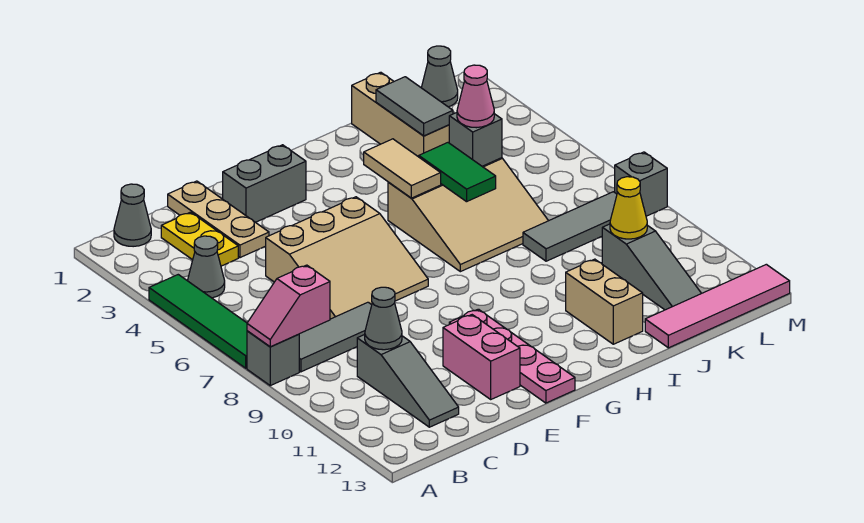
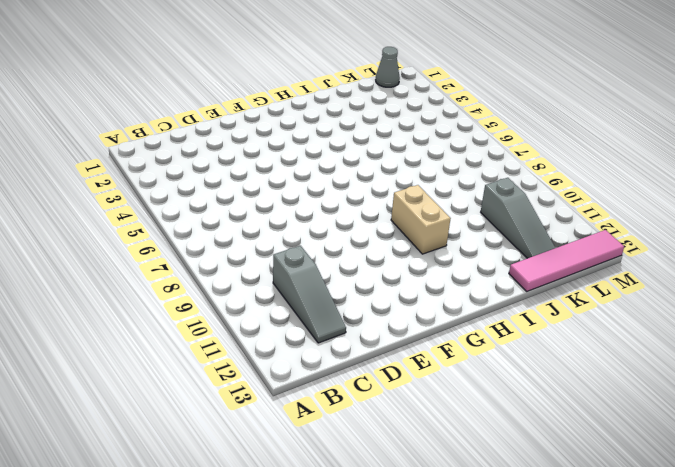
tan brick H9:H10 level 1 -> tan brick I11:I12 level 1
none -> green tile A4:A7 level 1
none -> grey brick A8 level 1
none -> grey cone B1 level 1

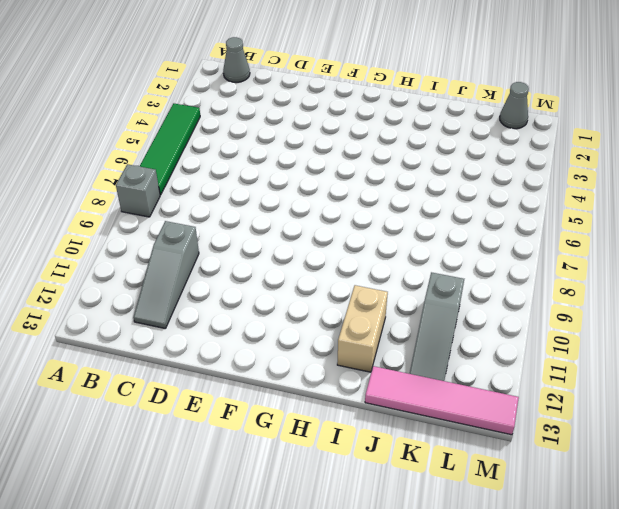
none -> grey cone B4 level 1
none -> grey tile B8:D8 level 1
none -> yellow plate C2:C3 level 1

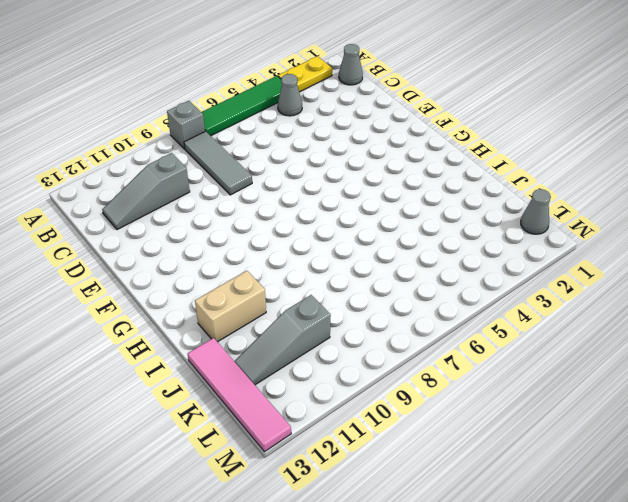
yellow plate A2:A3 level 1 -> yellow plate C2:C3 level 1
none -> tan plate D1:D3 level 1
none -> tan slope D5:F7 level 1 top 5
none -> grey brick E2:F2 level 1

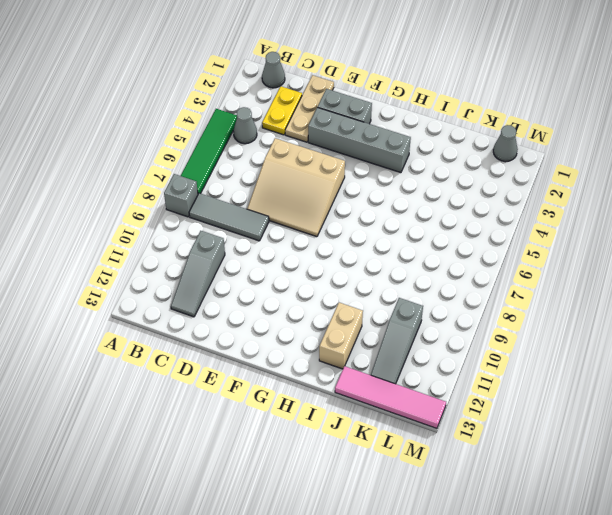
grey brick E3:H3 level 1 -> none
none -> pink brick E11:E12 level 1
none -> pink plate F10:F13 level 1
none -> tan slope H5:J7 level 1 top 5

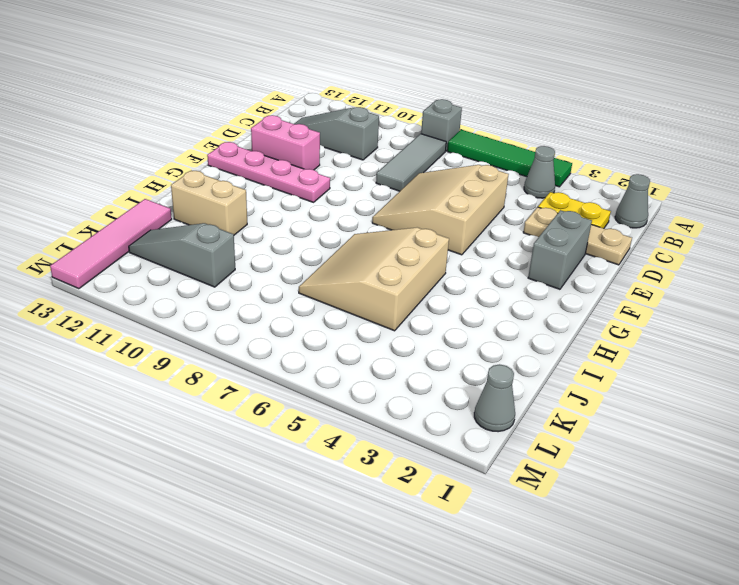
none -> tan brick J1:J3 level 1
none -> grey tile J8:L8 level 1
none -> grey brick M8 level 1

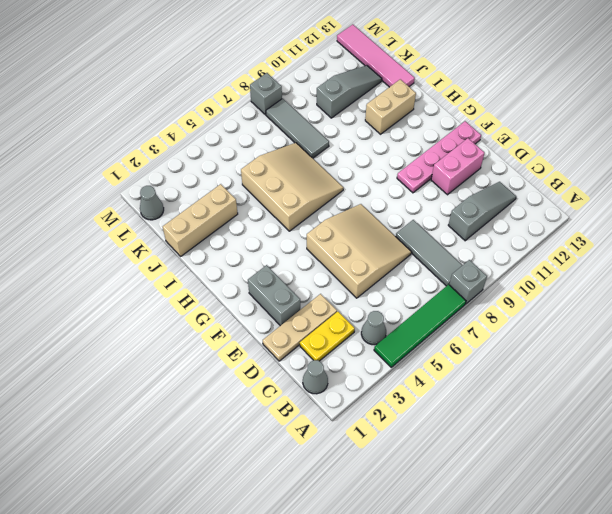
none -> pink slope A8:B8 level 2 top B
none -> grey cone C10 level 2
none -> tan tile H4:H5 level 2

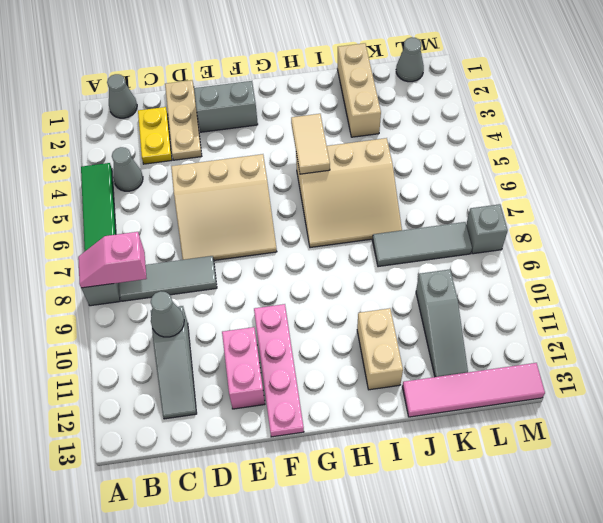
none -> green tile I5:I6 level 2
none -> grey tile J2:J3 level 2
none -> grey brick J5 level 2

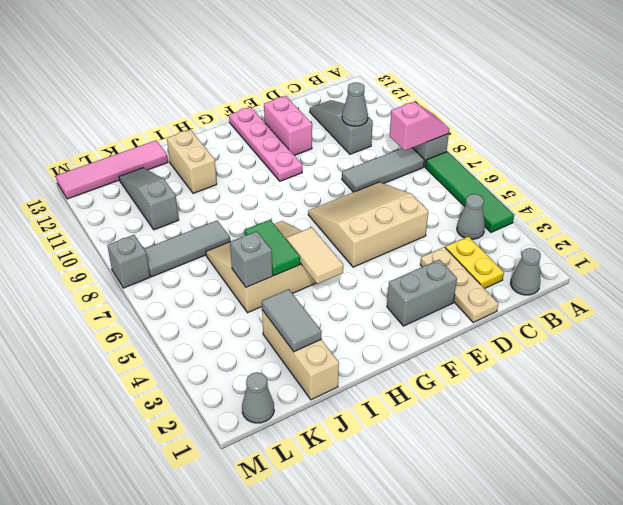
none -> yellow cone K10 level 2
none -> pink cone J5 level 3

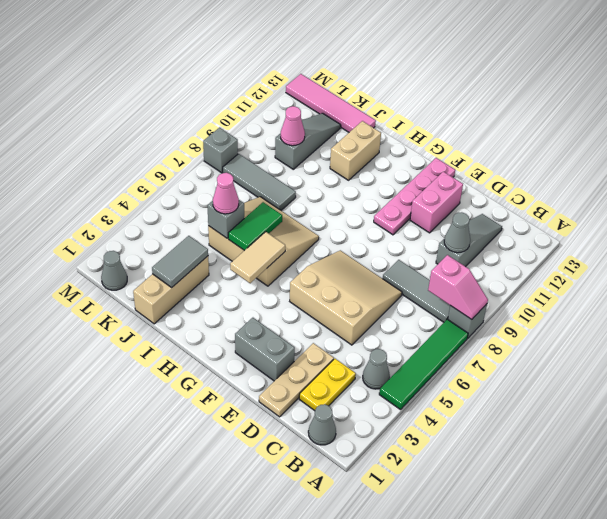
pink cone K10 level 2 -> yellow cone K10 level 2

